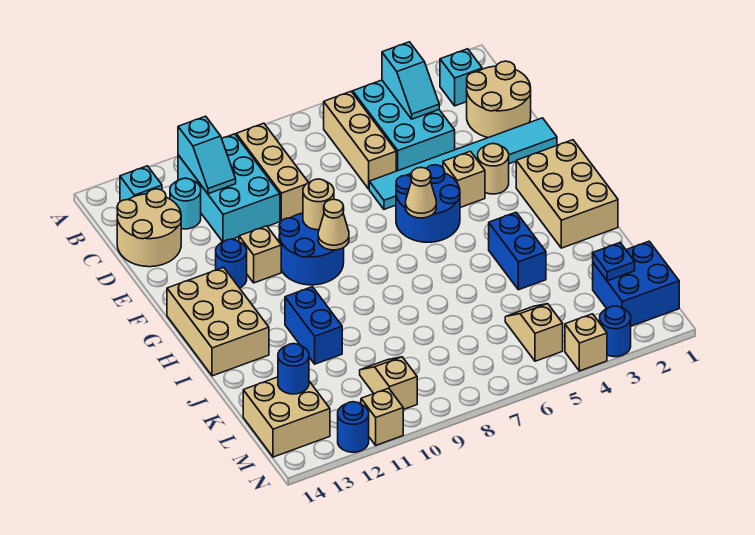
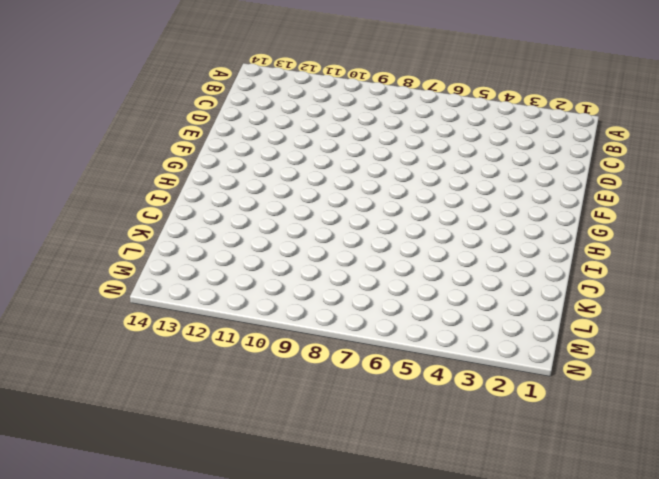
none -> cyan brick B2 level 1
none -> cyan brick B4:D5 level 1
none -> tan brick B6:D6 level 1
none -> tan brick B9:D9 level 1

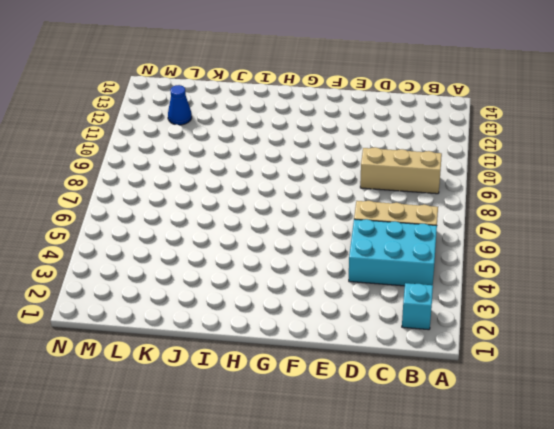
blue cone L12 level 1 -> none
none -> cyan brick B10:D11 level 1
none -> cyan brick B13 level 1
none -> tan round brick C1:D2 level 1
none -> cyan round brick C12 level 1

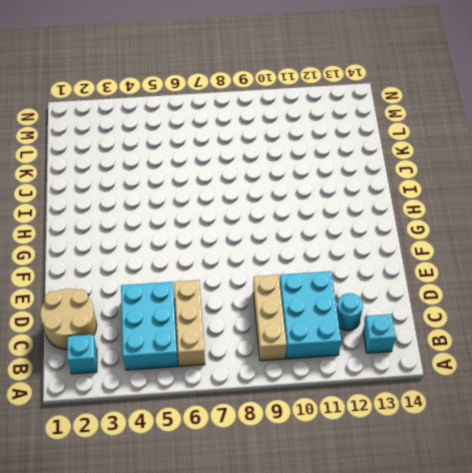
none -> tan round brick C13:D14 level 1
none -> cyan tile E1:E6 level 1
none -> tan round brick F3 level 1
none -> tan brick F4 level 1

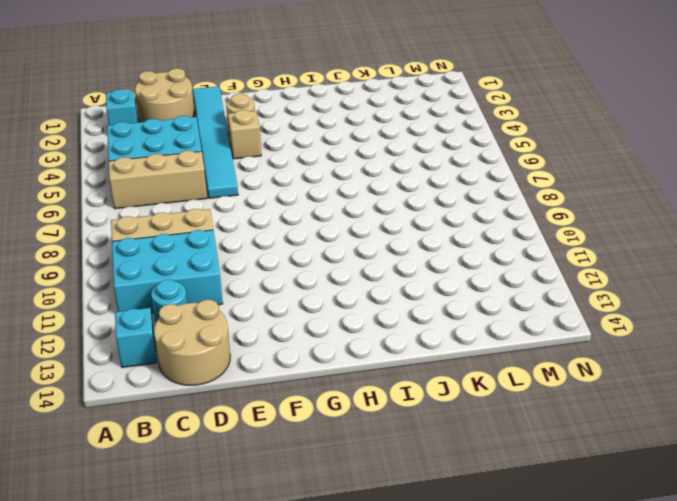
none -> blue round brick F5:G6 level 1
none -> blue round brick F9:G10 level 1
none -> tan brick F11 level 1
none -> blue round brick F12 level 1

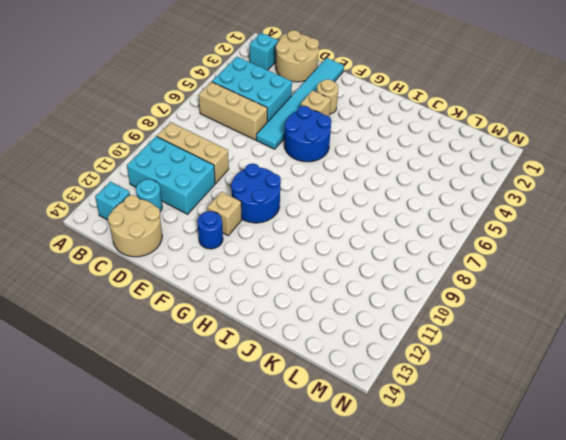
none -> tan brick G1:I2 level 1
none -> tan brick G13:I14 level 1
none -> blue brick I4:J4 level 1
none -> blue brick I11:J11 level 1

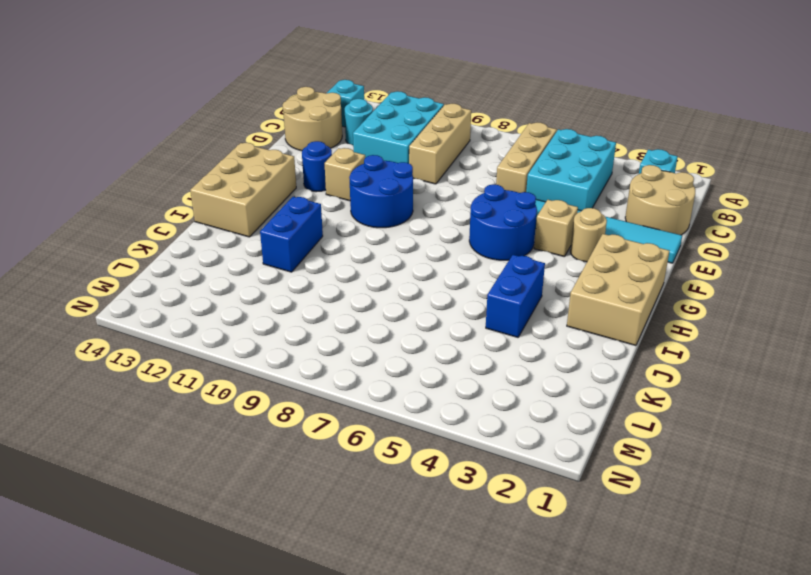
none -> blue brick L1:M2 level 1
none -> tan slope L5:M5 level 1 top M
none -> tan slope L10:M10 level 1 top M
none -> tan brick L13:M14 level 1

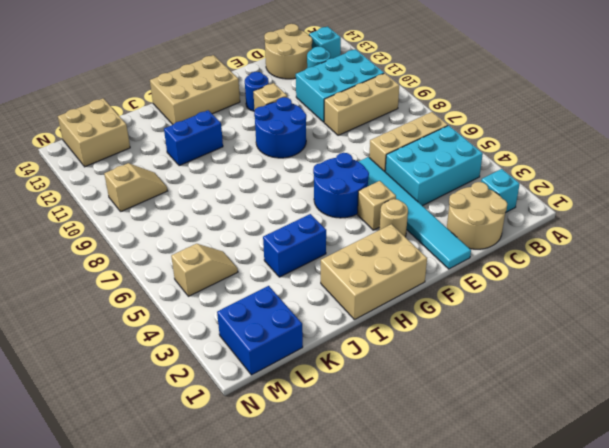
none -> blue round brick N3 level 1
none -> tan brick N4 level 1
none -> tan brick N11 level 1
none -> blue round brick N12 level 1

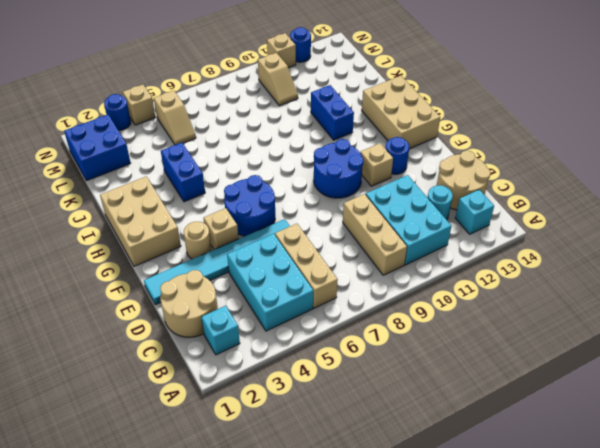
none -> tan brick L13:M14 level 1
none -> cyan slope B4:C4 level 2 top B
none -> cyan slope B11:C11 level 2 top B
none -> tan round brick F9 level 2

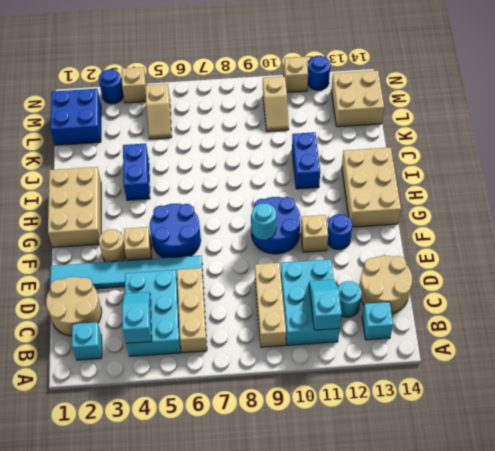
cyan round brick F9 level 2 -> tan round brick F9 level 2
none -> tan cone G6 level 2
none -> tan cone G9 level 2
none -> blue plate L2 level 2
none -> blue round brick L13 level 2

